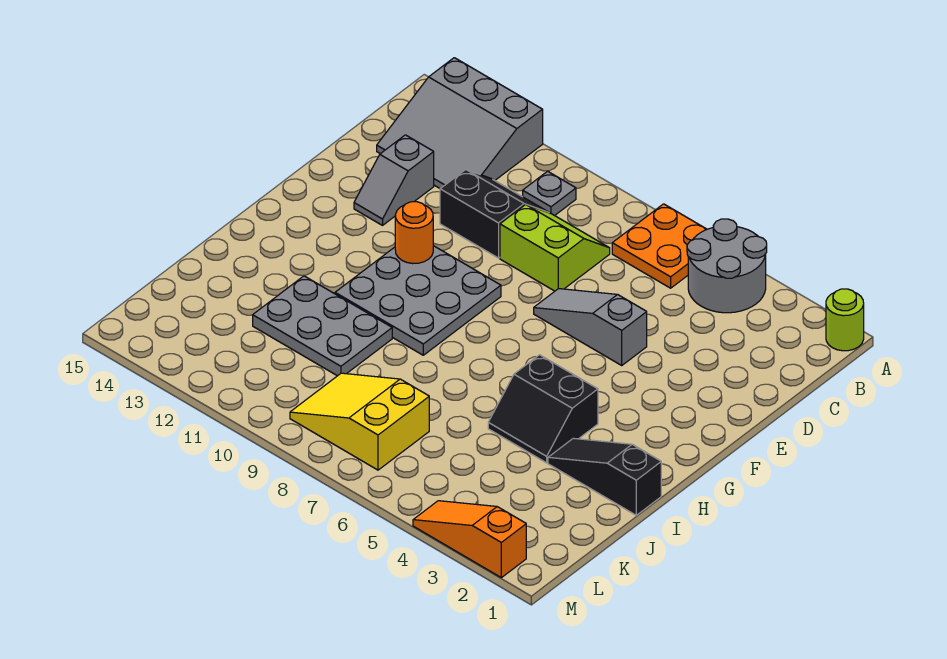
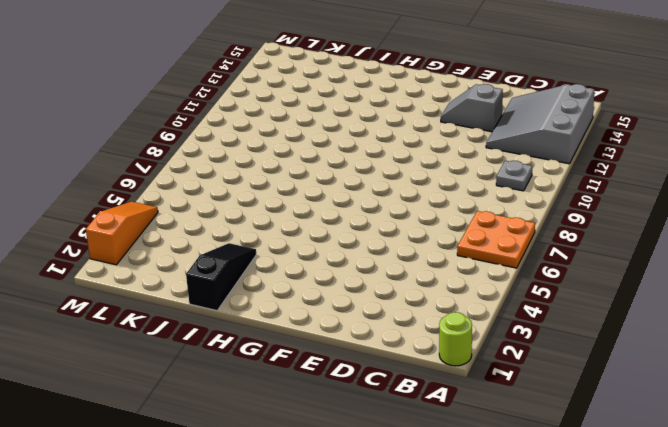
none -> grey round brick A4:B5 level 1
none -> lime slope C8:D9 level 1 top D
none -> black slope C10:D11 level 1 top D

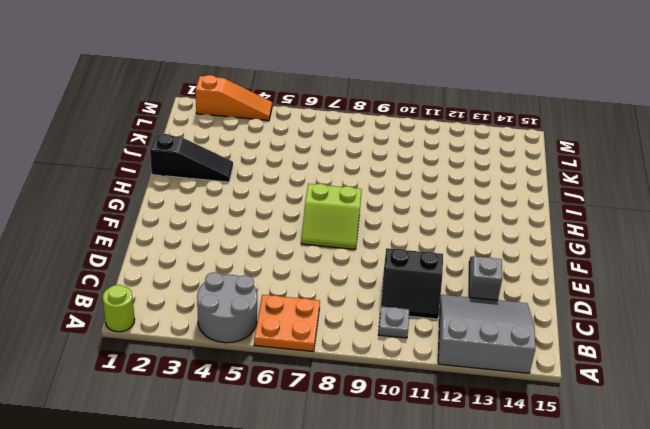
lime slope F7:G8 level 1 top G -> lime slope C8:D9 level 1 top D
none -> grey slope E5:E7 level 1 top 5
none -> grey plate F9:H11 level 1
none -> black slope H4:I5 level 1 top H

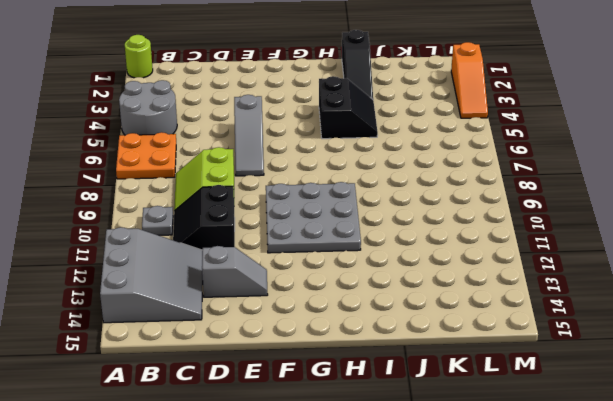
none -> grey plate I10:J12 level 1
none -> yellow slope K7:L9 level 1 top 7
none -> orange round brick F11 level 2

